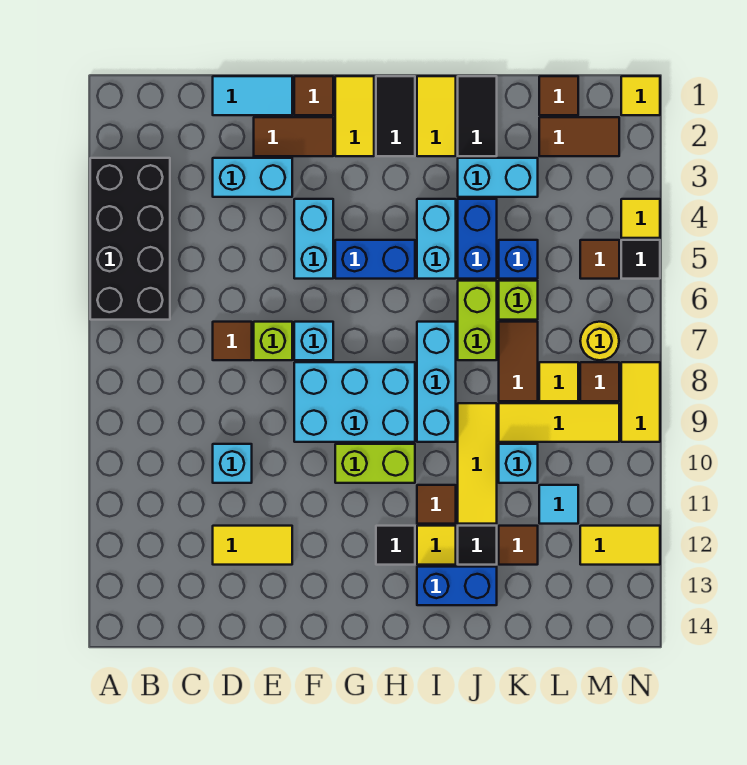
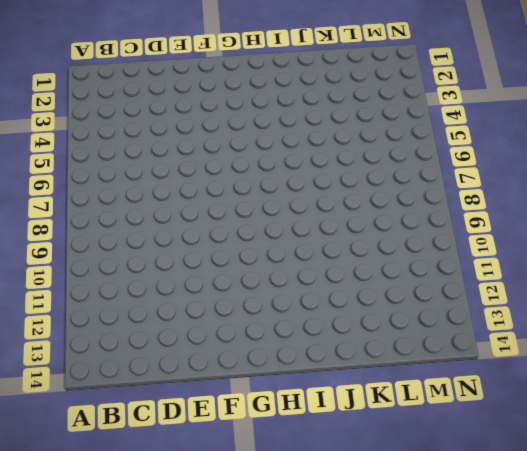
none -> black brick A3:B6 level 1
none -> cyan tile D1:E1 level 1
none -> cyan brick D3:E3 level 1
none -> brown tile D7 level 1

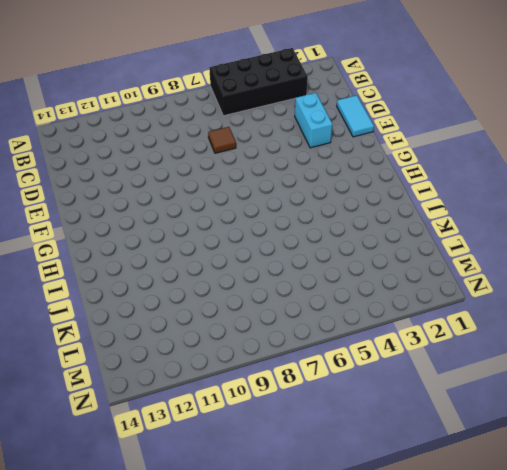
none -> cyan brick D10 level 1
none -> yellow tile D12:E12 level 1
none -> brown tile E2:F2 level 1
none -> lime brick E7 level 1

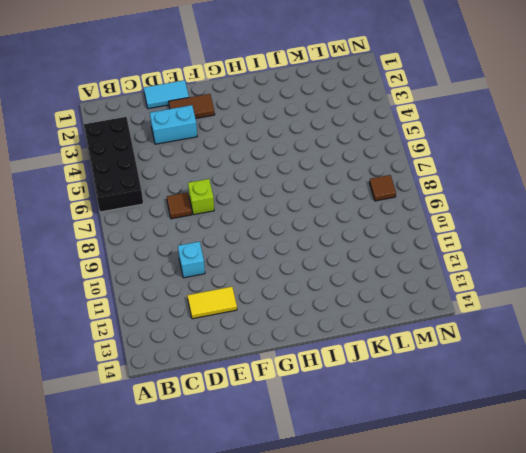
none -> brown tile F1 level 1
none -> cyan brick F4:F5 level 1
none -> cyan brick F7 level 1
none -> cyan brick F8:H9 level 1

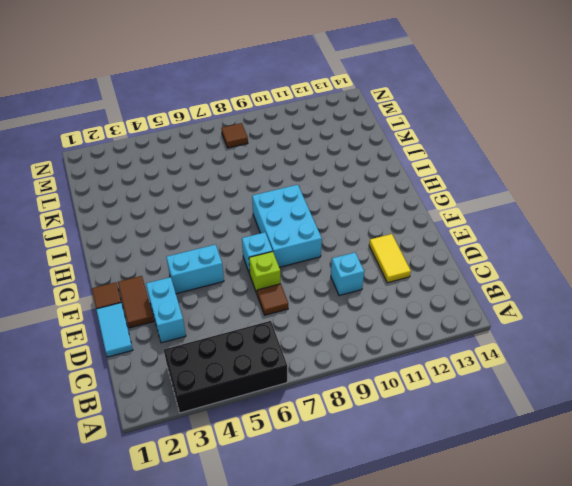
none -> yellow tile G1:G2 level 1
none -> blue brick G5:H5 level 1
none -> lime brick G10:H10 level 1
none -> black tile H1:H2 level 1

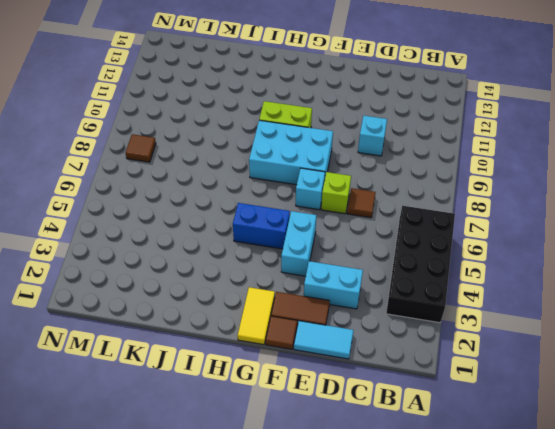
none -> yellow tile D12:E12 level 1
none -> black tile H1:H2 level 1
none -> black tile H12 level 1
none -> yellow tile I1:I2 level 1

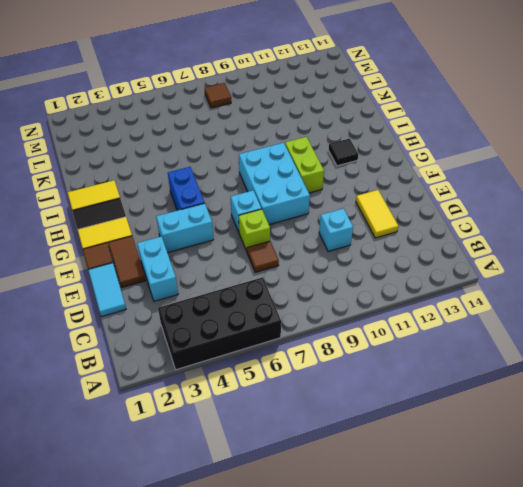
none -> cyan brick I4:I5 level 1
none -> cyan brick I7:I9 level 1
none -> brown tile I11 level 1
none -> yellow tile I12 level 1

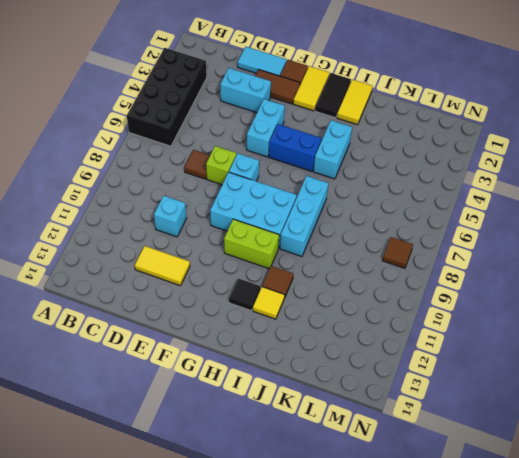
none -> blue brick I13:J13 level 1
none -> black tile J1:J2 level 1
none -> cyan brick J3:K3 level 1
none -> blue brick J4:J5 level 1

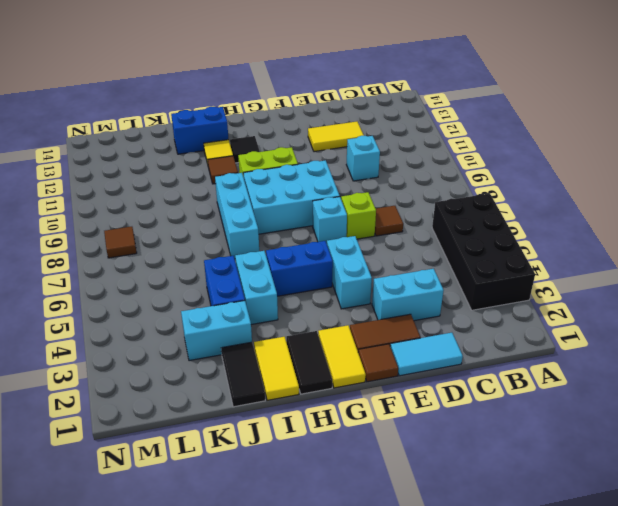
none -> lime brick J6:J7 level 1
none -> yellow tile J9:J11 level 1
none -> black tile J12 level 1
none -> blue brick K5 level 1

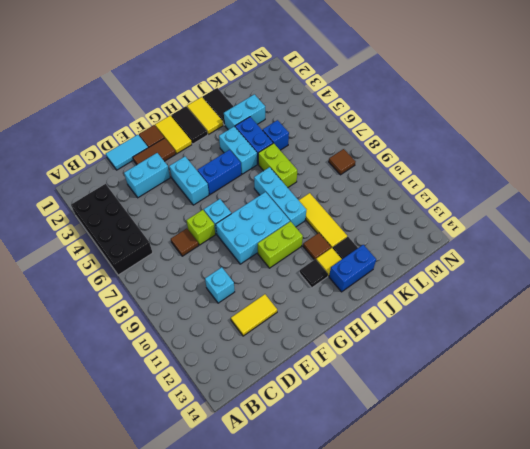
none -> lime brick K6 level 1
none -> brown tile K7:K8 level 1
none -> yellow tile K9:M9 level 1
none -> cyan brick K10 level 1

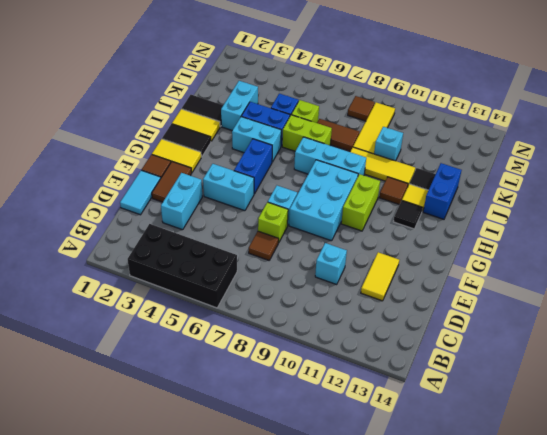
none -> brown tile K12 level 1
none -> brown tile L1 level 1
none -> brown tile L2:M2 level 1
none -> yellow tile L8 level 1

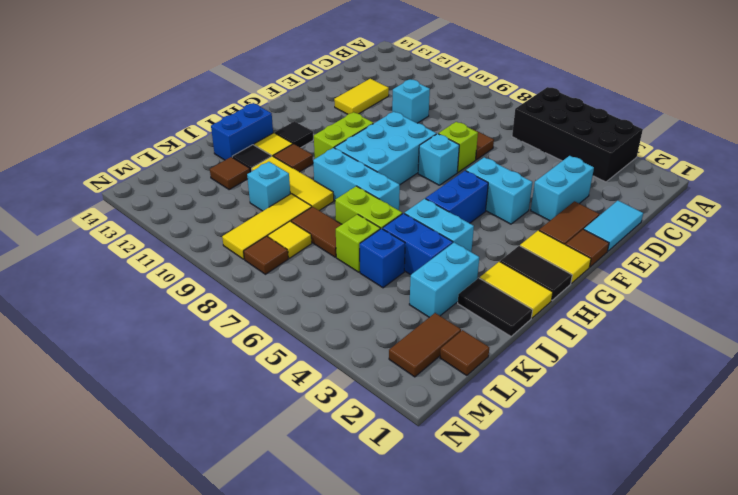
none -> cyan tile L11 level 1
none -> brown tile M5 level 1
none -> yellow round brick M7 level 1
none -> yellow tile M12:N12 level 1

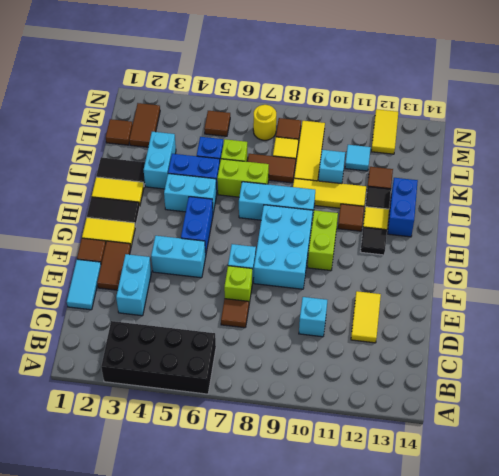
none -> yellow tile N1 level 1
none -> yellow tile N4 level 1
none -> black tile N5 level 1
none -> yellow tile N8:N9 level 1

